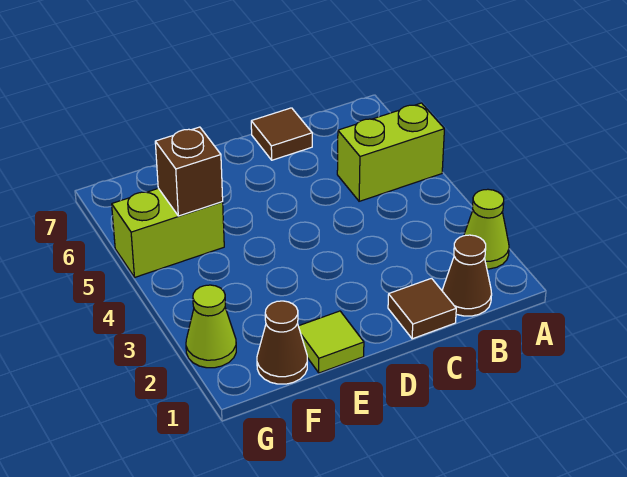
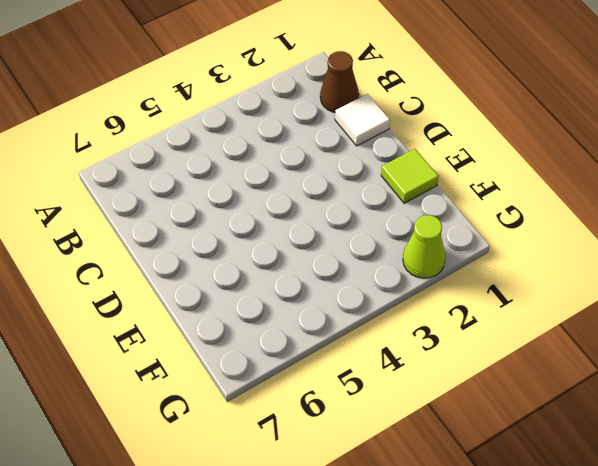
white tile C1 level 1 -> brown tile C1 level 1
none -> lime cone A2 level 1
none -> lime brick A5:B5 level 1

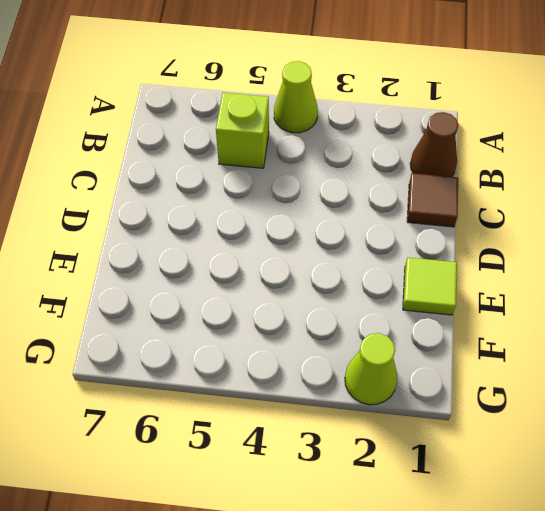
lime cone A4 level 1 -> lime cone A2 level 1
lime brick B5 level 1 -> lime brick A5:B5 level 1
none -> brown tile C7 level 1
none -> brown cone F1 level 1

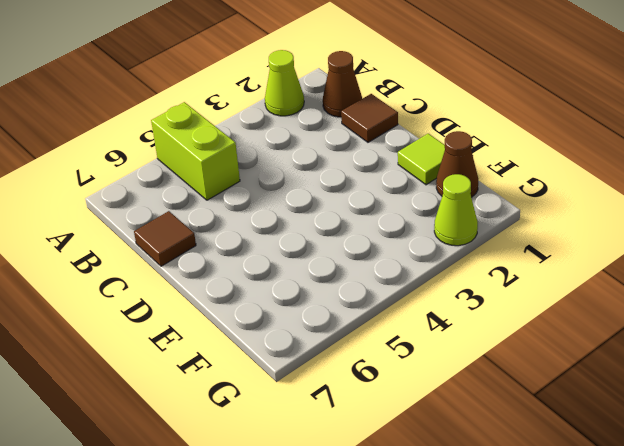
none -> lime brick F5:G5 level 1
none -> brown brick F5 level 2

